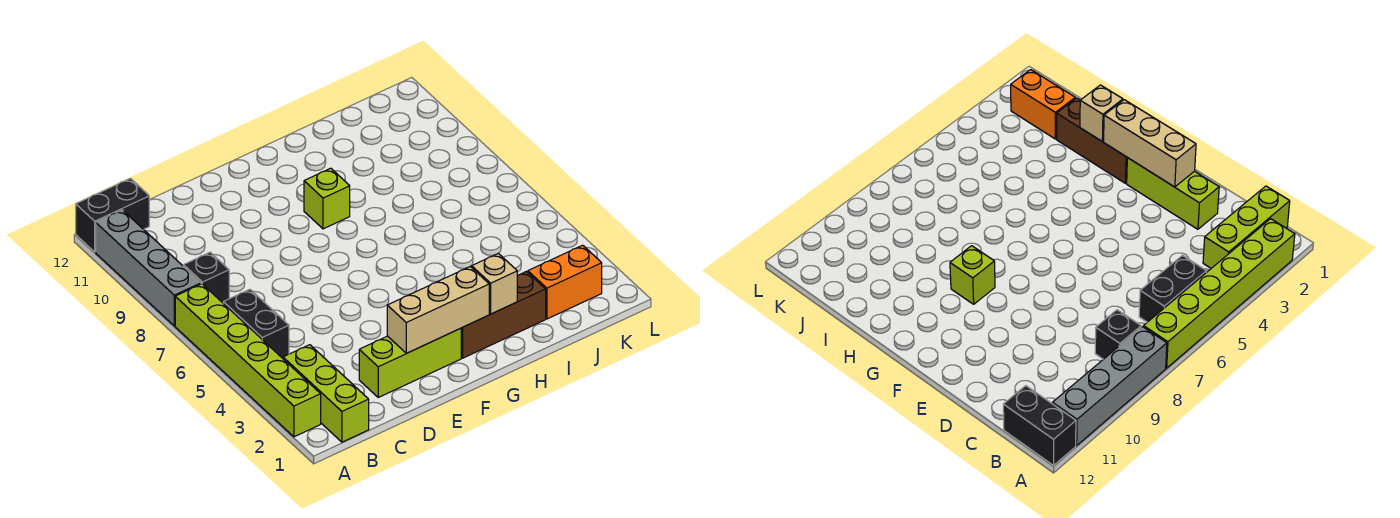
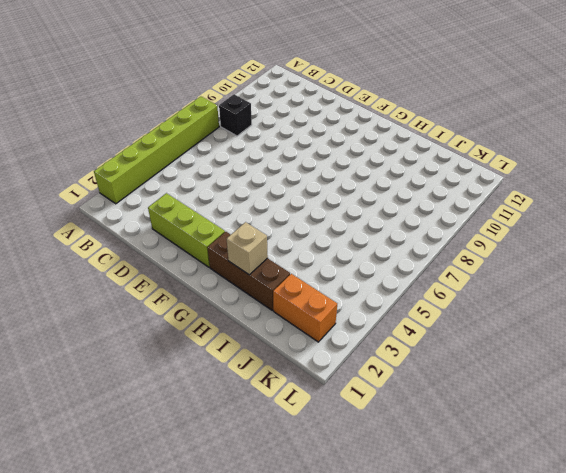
none -> grey brick A8:A11 level 1
none -> black brick A12:B12 level 1
none -> lime brick B1:B3 level 1

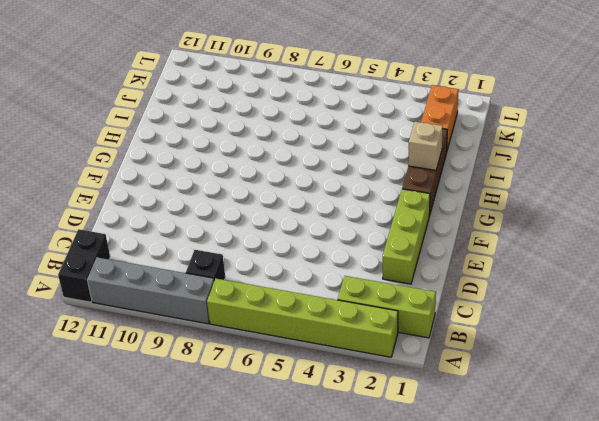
none -> black brick B5:B6 level 1
none -> lime brick G9 level 1
none -> tan brick E2:G2 level 2

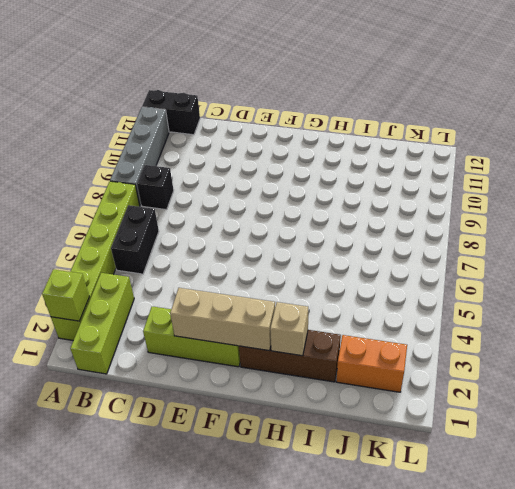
lime brick A2 level 2 -> lime brick G9 level 1

